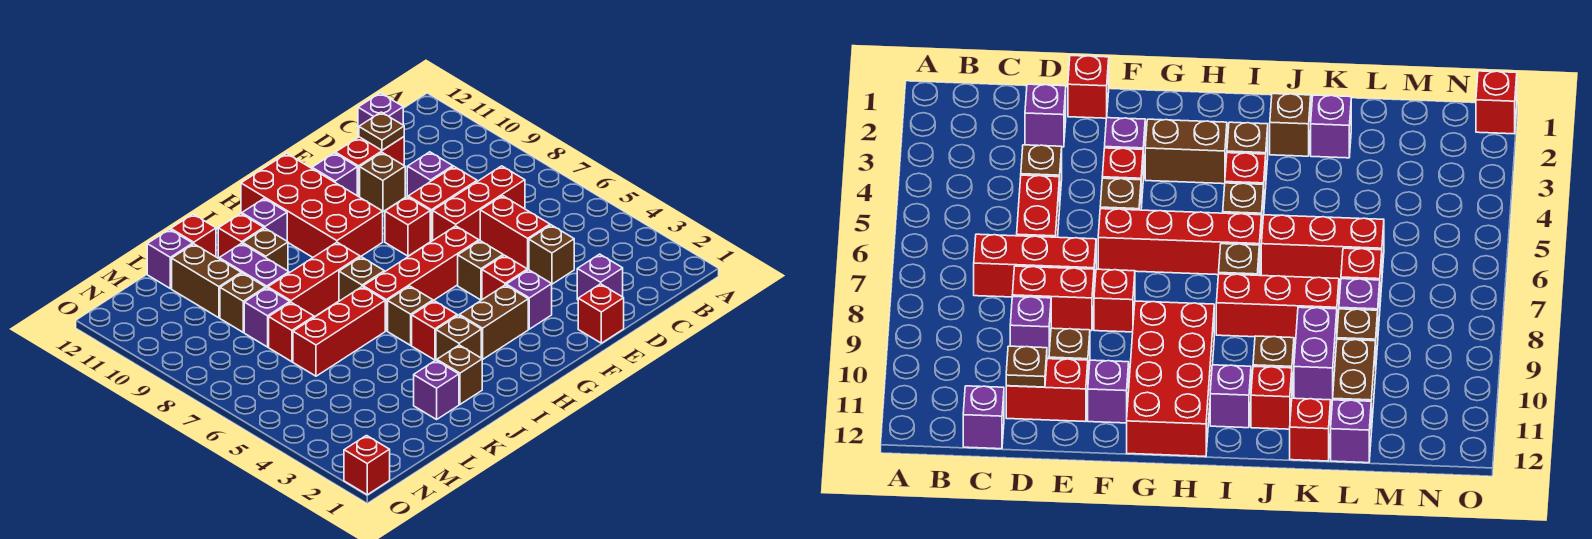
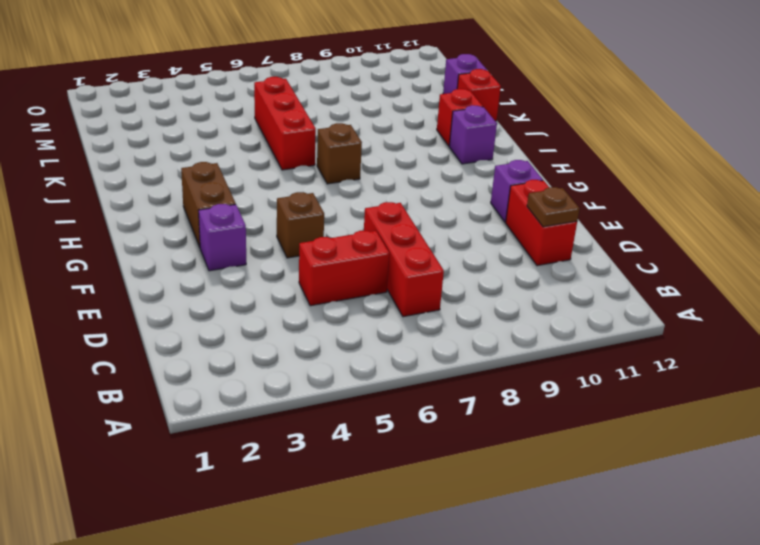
none -> purple brick C12 level 1
none -> purple brick D2 level 1
none -> brown brick D4 level 1
none -> red brick D8:E8 level 1

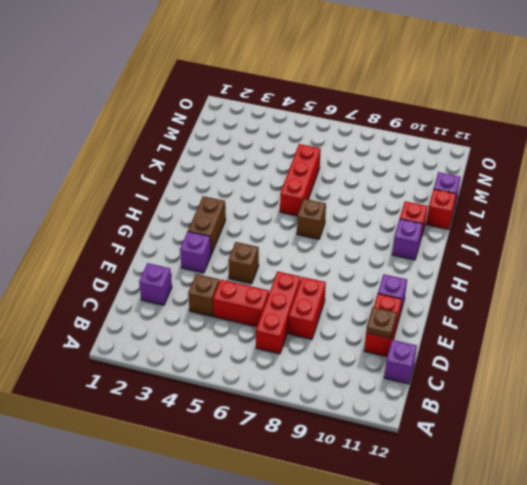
none -> purple brick D9 level 1
none -> red brick E1 level 1
none -> brown brick E10 level 1
none -> red brick F4 level 1

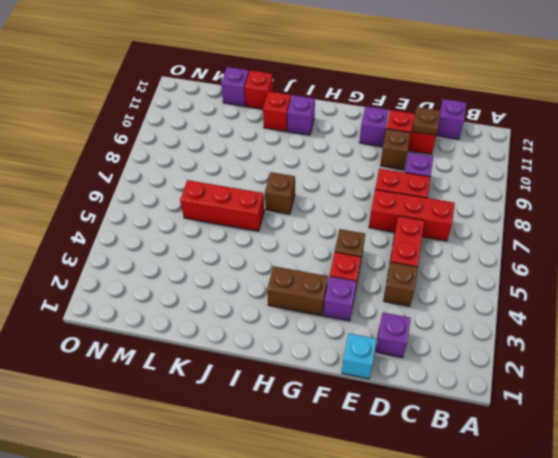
cyan brick E1 level 1 -> red brick E1 level 1
none -> red brick F6:I6 level 1
none -> red brick F8 level 1
none -> red brick G9:H12 level 1
none -> brown brick I3 level 1

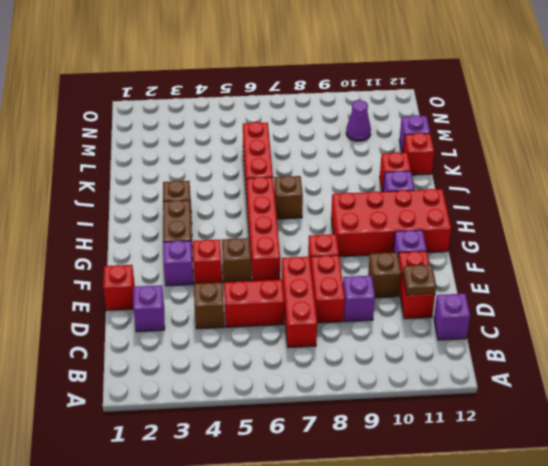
purple cone M10 level 1 -> none
none -> red brick I4 level 1
none -> brown brick I5 level 1
none -> red brick I8:K8 level 1
none -> brown brick J2 level 1

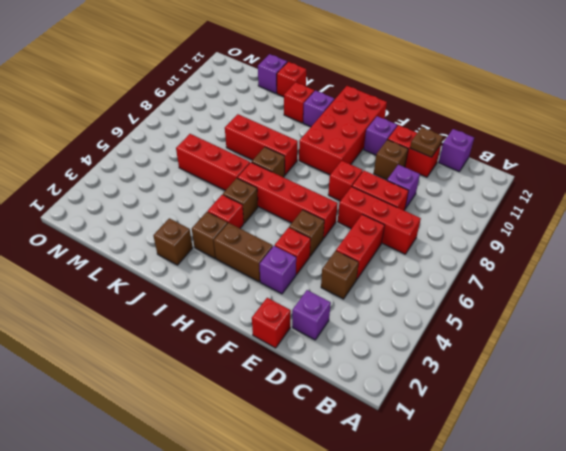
none -> brown brick J10 level 1
none -> purple brick K2 level 1
none -> purple brick K9:K10 level 1
none -> red brick L7 level 1

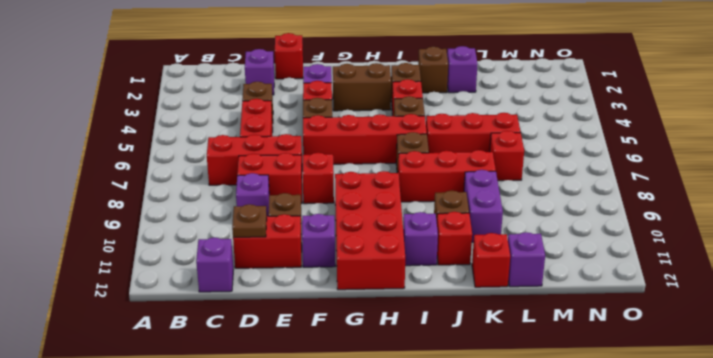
none -> purple brick L8 level 1
none -> brown brick L9 level 1
none -> brown brick L10:L11 level 1
none -> red brick O1 level 1

